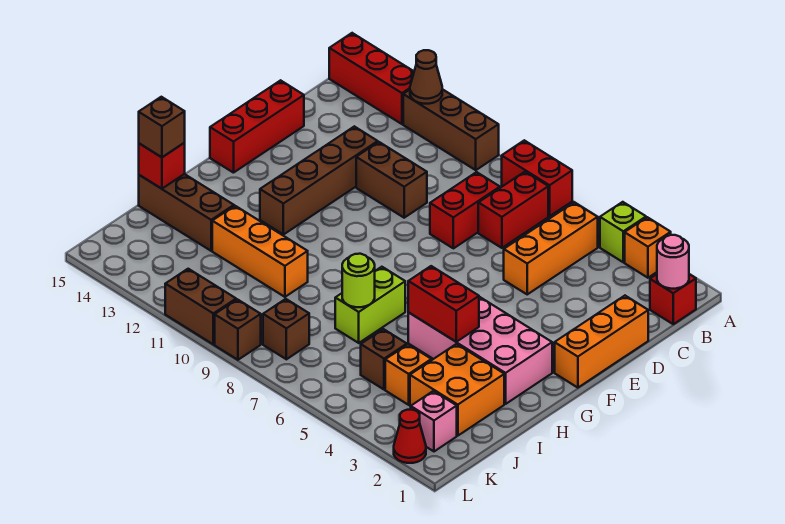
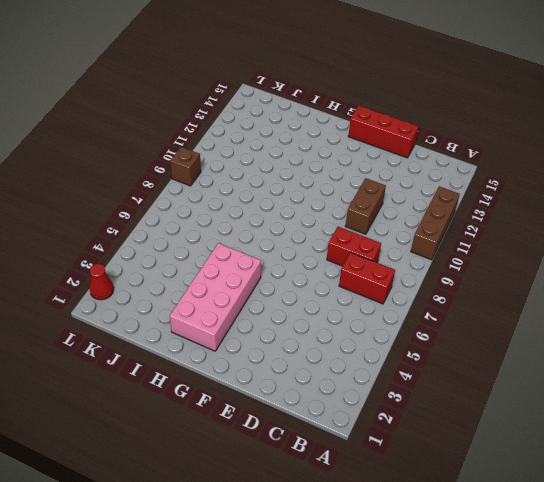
none -> orange brick A3 level 1
none -> lime brick A4 level 1
none -> red brick A7:A8 level 1
none -> red brick A13:A15 level 1

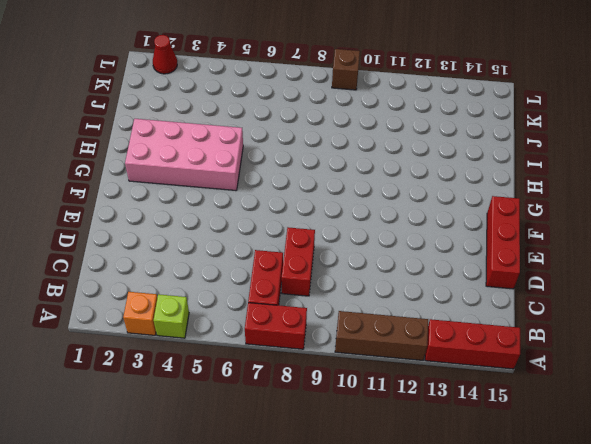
none -> red brick B1 level 1
none -> orange brick B5:D5 level 1
none -> orange brick D1:F1 level 1
none -> brown brick D10:D11 level 1

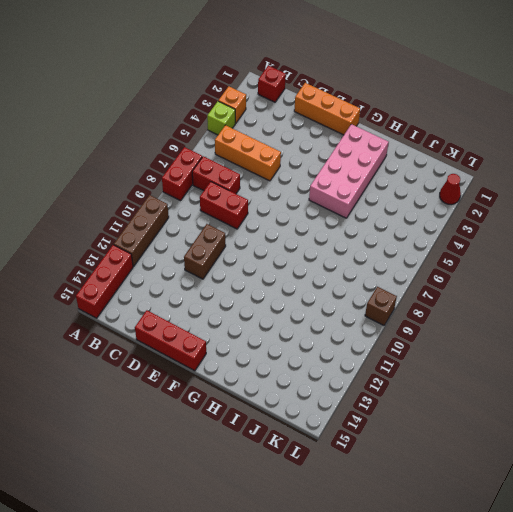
none -> brown brick D12:G12 level 1
none -> lime brick H7:I7 level 1
none -> orange brick I2:J3 level 1
none -> orange brick I10:I12 level 1

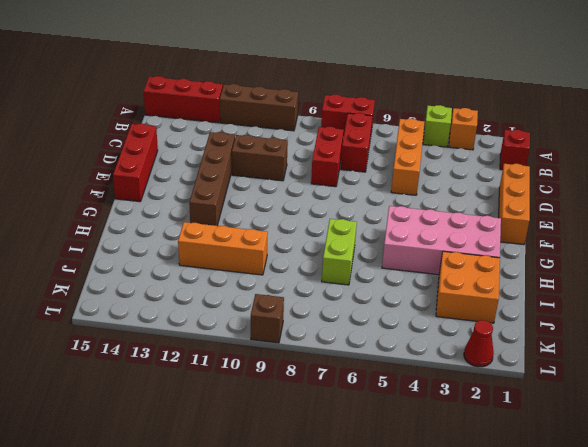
none -> brown brick I13:I15 level 1
none -> orange brick J4 level 1
none -> brown brick J5 level 1
none -> pink brick K2 level 1

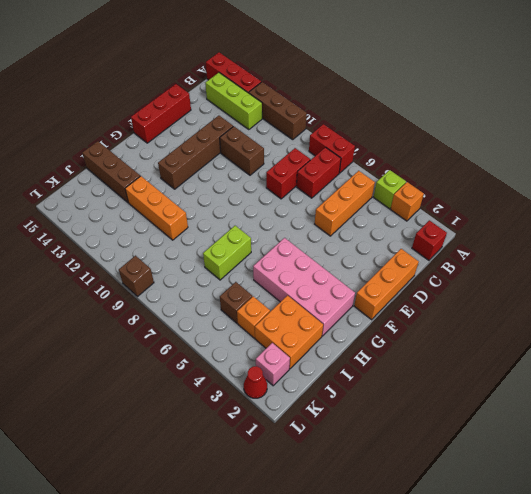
lime brick B12:B14 level 1 -> none
none -> brown brick K8 level 1
none -> brown brick L10:L11 level 1
none -> brown cone A12 level 2
none -> pink round brick B1 level 2

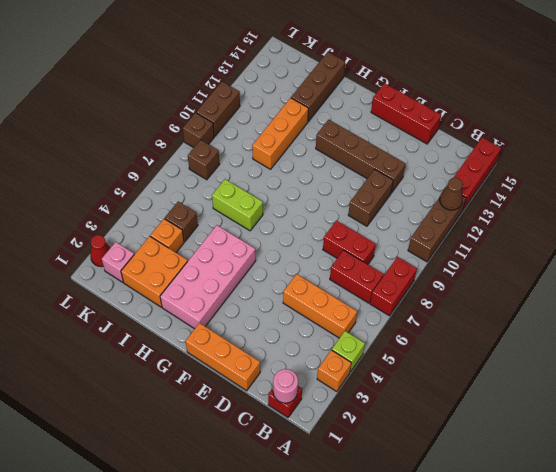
none -> red brick H4:H5 level 2
none -> lime round brick I7 level 2
none -> red brick I15 level 2
none -> brown brick I15 level 3

